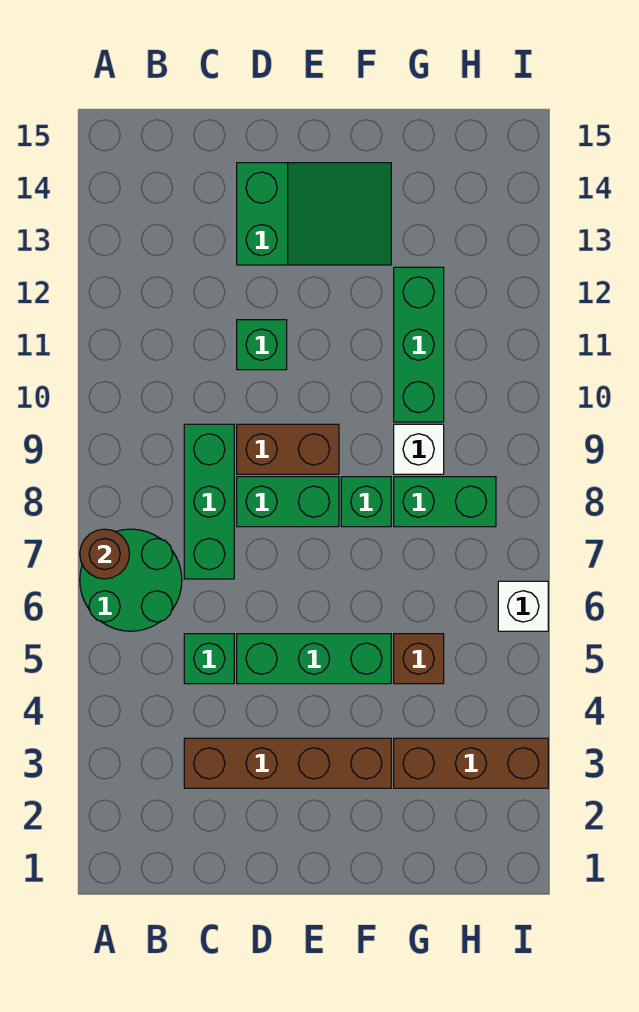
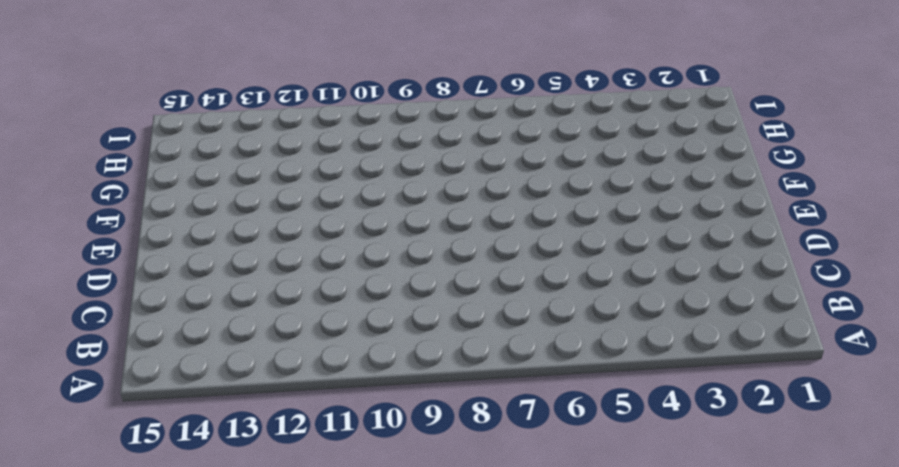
none -> green round brick A6:B7 level 1
none -> brown brick C3:F3 level 1
none -> green brick C5 level 1

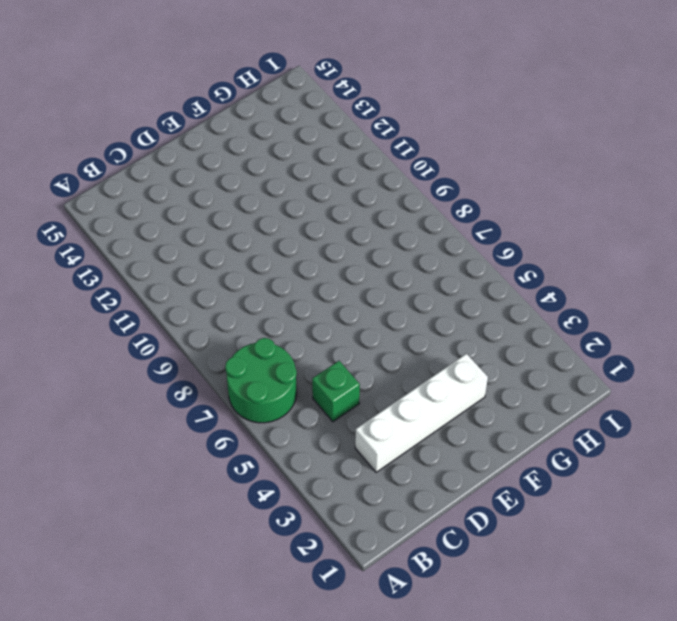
white brick C3:F3 level 1 -> brown brick C3:F3 level 1
none -> green brick C7:C9 level 1
none -> green brick D5:F5 level 1
none -> green brick D8:E8 level 1

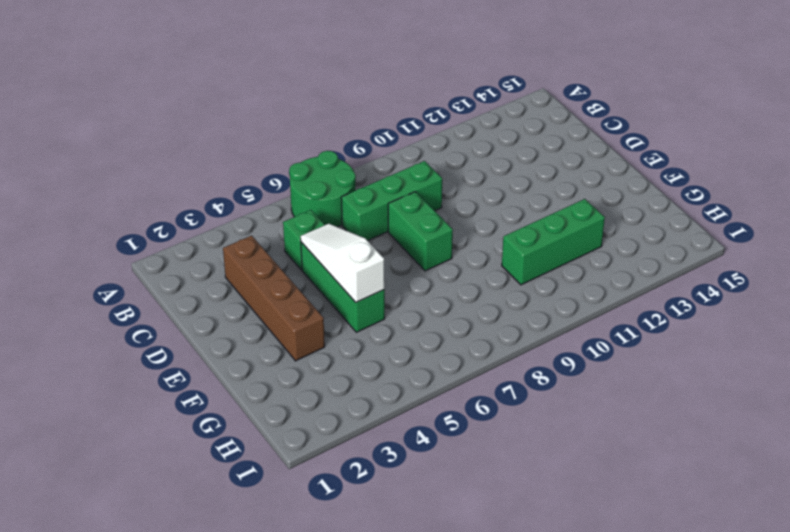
white slope D5:F5 level 2 top F -> none
none -> brown brick D9:E9 level 1
none -> green brick D11 level 1
none -> green slope D13:F14 level 1 top D

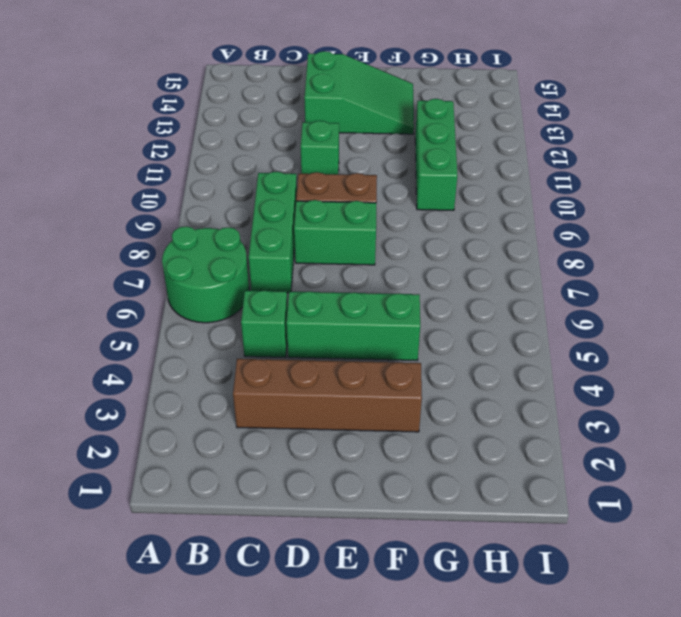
none -> green brick F8 level 1
none -> brown brick G3:I3 level 1
none -> brown brick G5 level 1

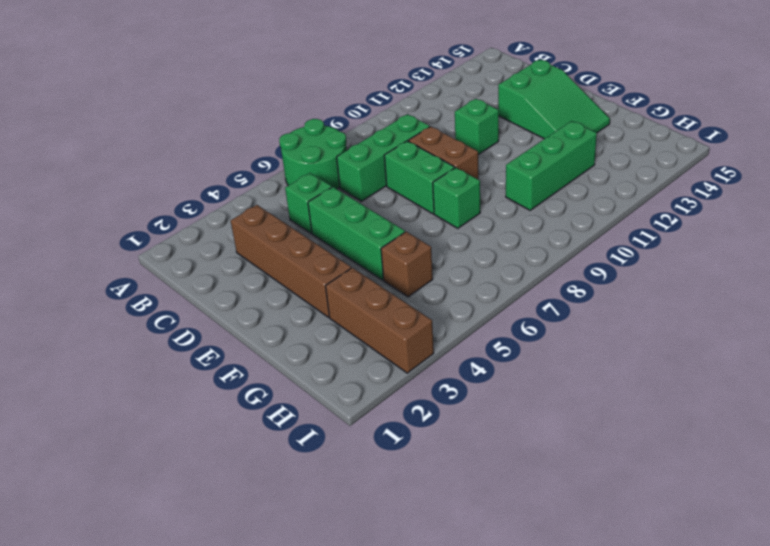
none -> green brick G8:H8 level 1
none -> white brick G9 level 1
none -> white brick I6 level 1

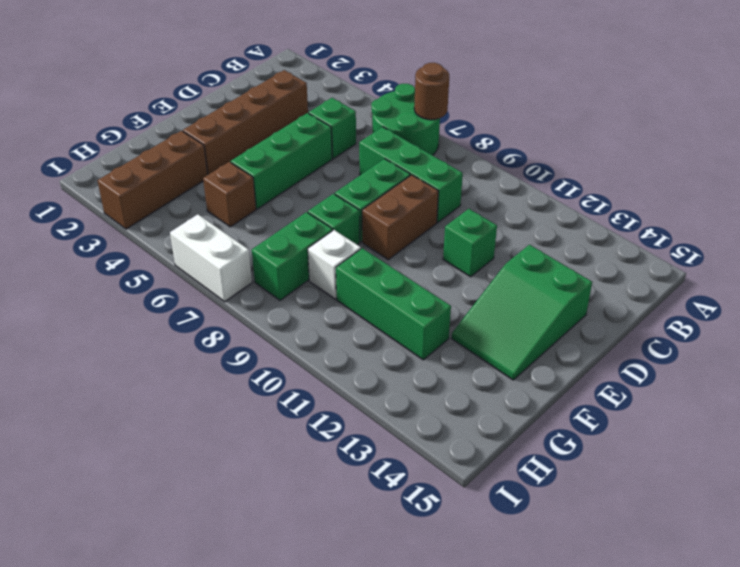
white brick I6:I7 level 1 -> white brick I6 level 1

